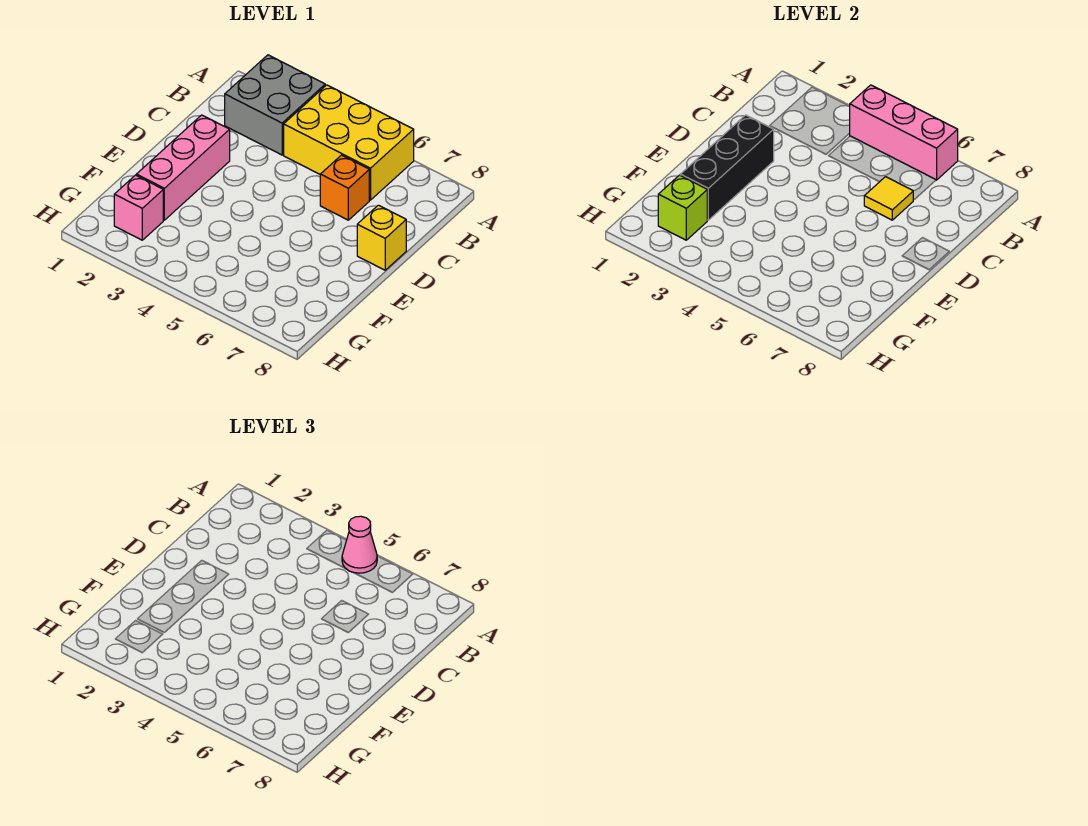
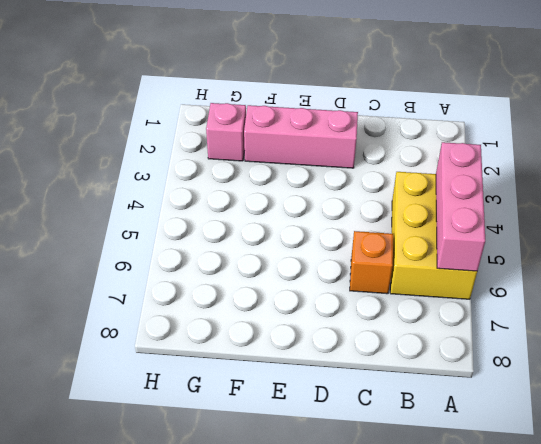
none -> grey brick A2:B3 level 1
none -> yellow brick D8 level 1

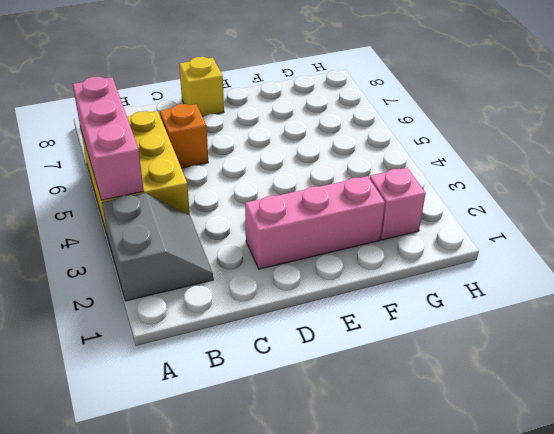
grey slope A2:B3 level 1 top A -> grey brick A2:B3 level 1
none -> yellow tile C6 level 2
none -> black brick D2:F2 level 2

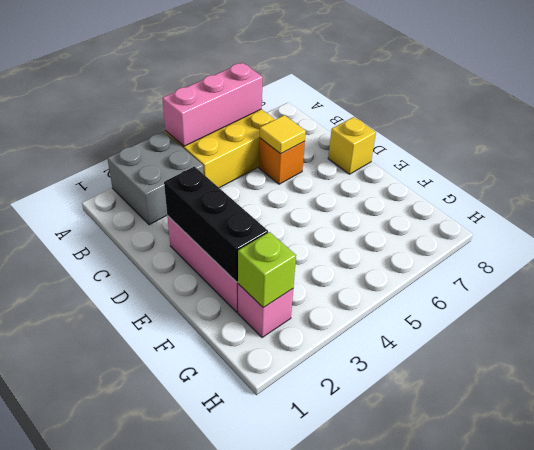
none -> pink cone A5 level 3

